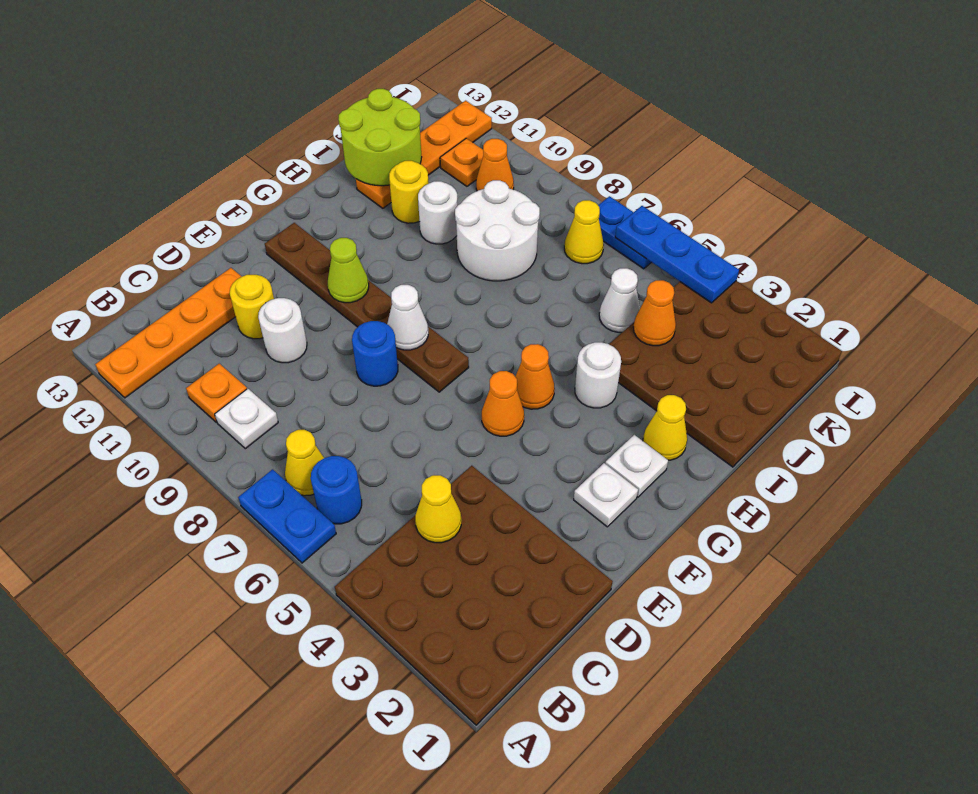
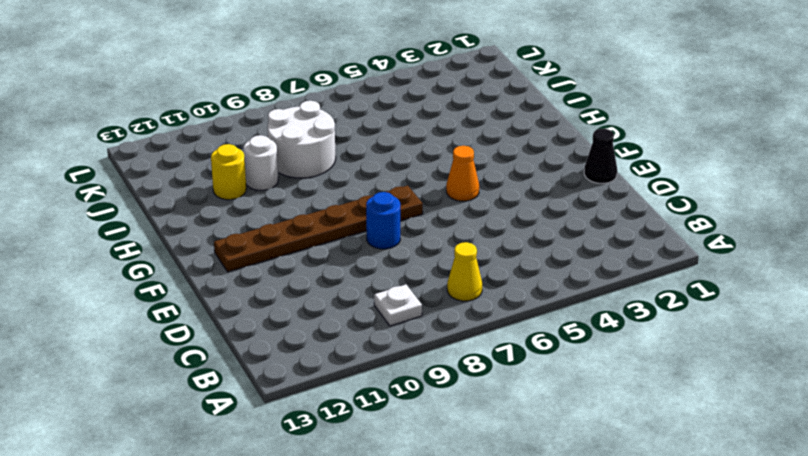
black cone E1 level 1 -> none
none -> brown plate A1:D4 level 1
none -> blue plate A6:A7 level 1
none -> orange plate A12:D12 level 1
none -> blue round brick B6 level 1

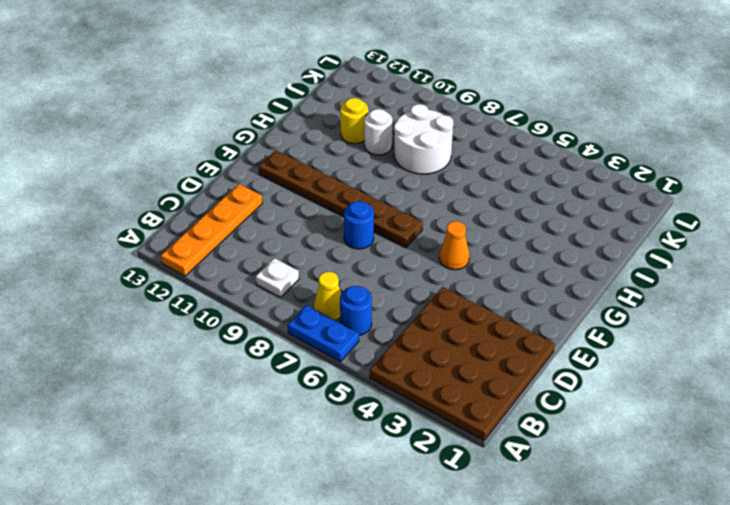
none -> orange plate B10 level 1
none -> white round brick D10 level 1
none -> yellow round brick D11 level 1
none -> white plate F2 level 1

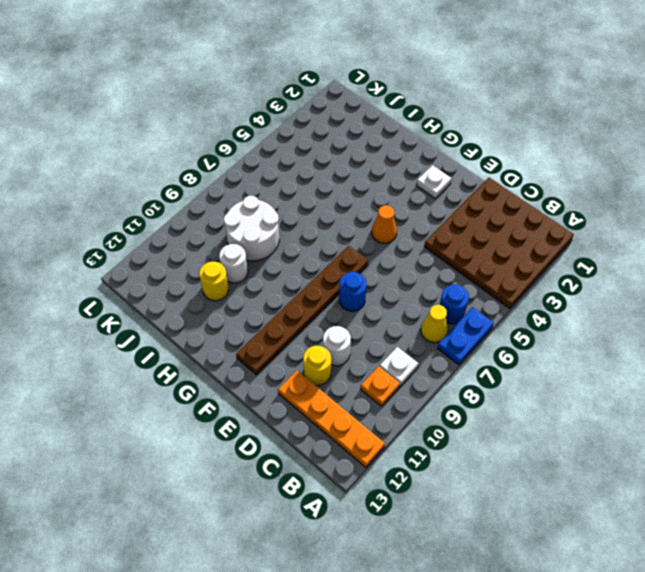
none -> white plate G2 level 1
none -> orange cone G5 level 1
none -> yellow cone H2 level 1
none -> white round brick H4 level 1

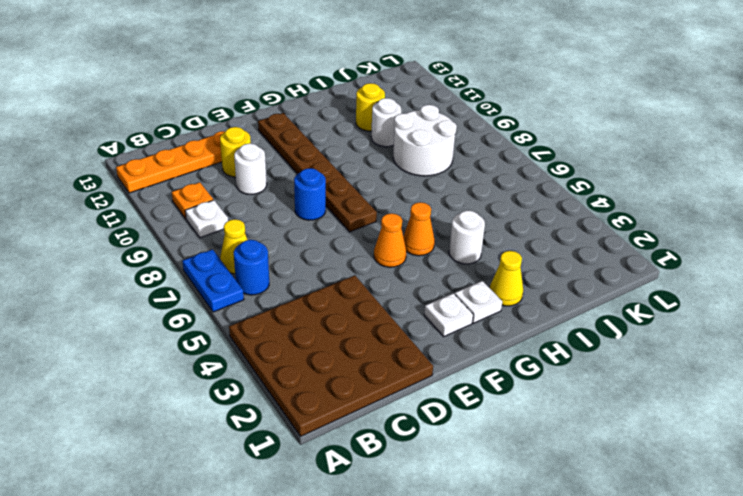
none -> brown plate I1:L4 level 1
none -> orange plate I12:L12 level 1
none -> white cone J5 level 1
none -> yellow cone K7 level 1

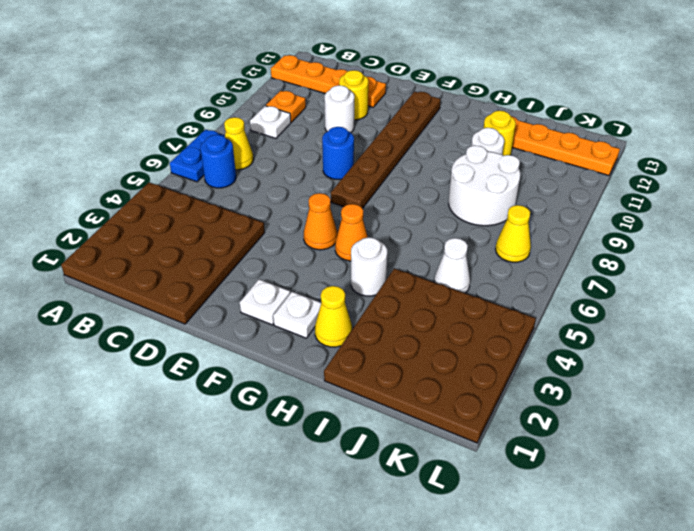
none -> orange cone K10 level 1
none -> orange plate K11 level 1
none -> blue plate L6:L7 level 1
none -> yellow cone C4 level 2

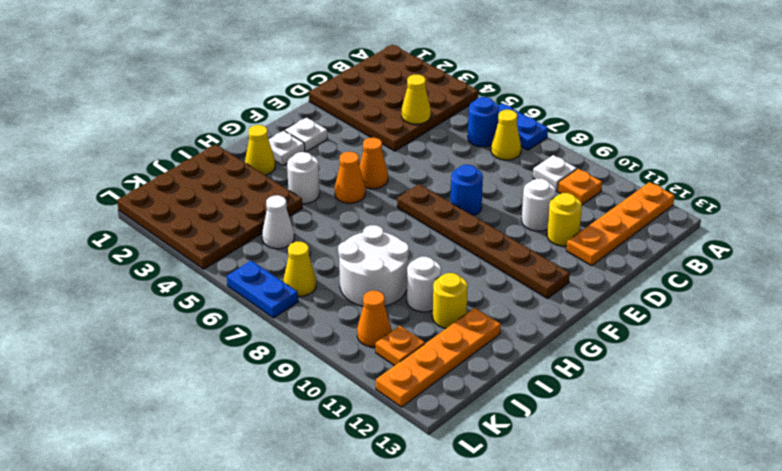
none -> white cone F8 level 2
none -> lime cone F10 level 2
none -> lime round brick I12:J13 level 2
none -> orange cone J4 level 2

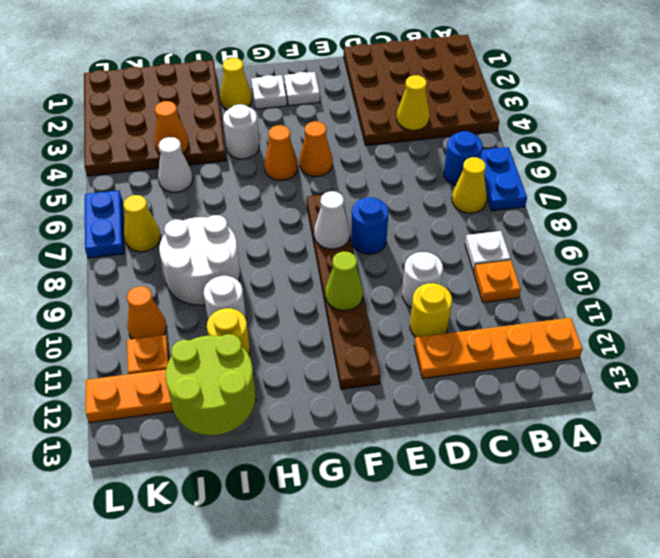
none -> blue plate L4:L6 level 2

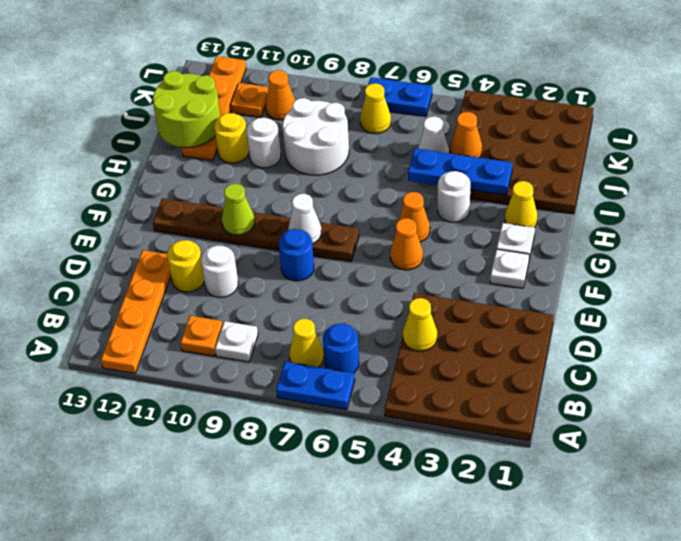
blue plate I3:I5 level 2 -> blue plate L4:L6 level 2

